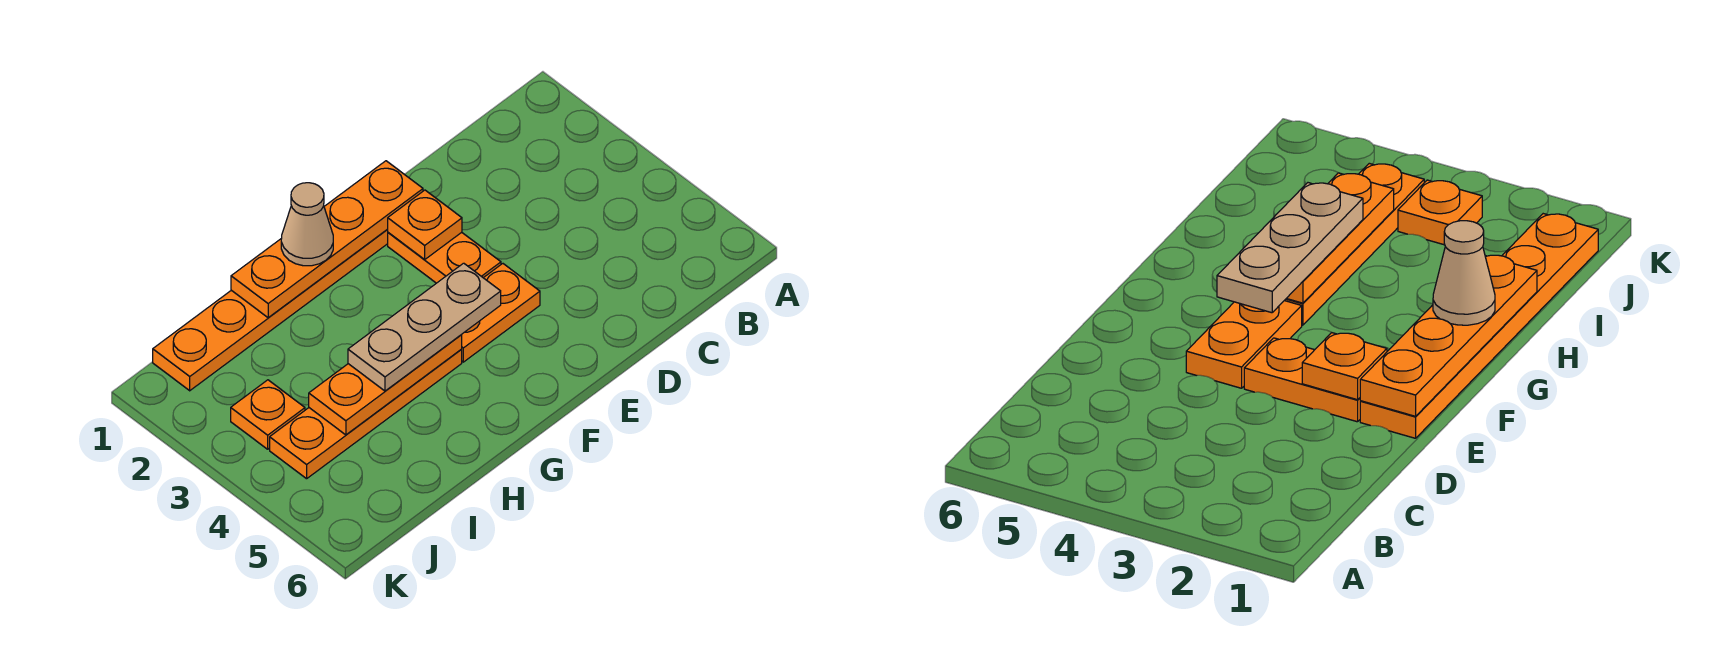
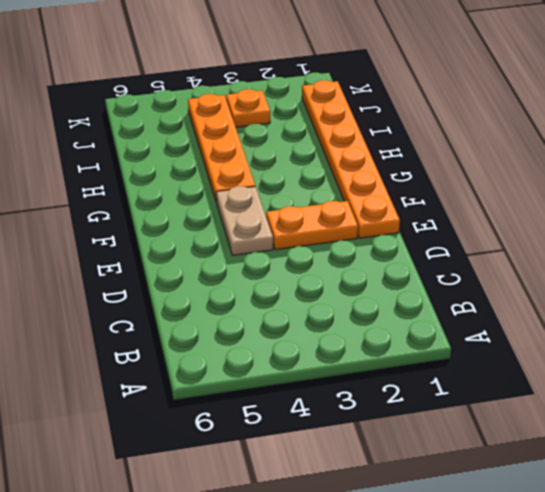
tan plate E4:F4 level 1 -> orange plate E4:F4 level 1
none -> orange plate E1:H1 level 2
none -> orange plate E2 level 2

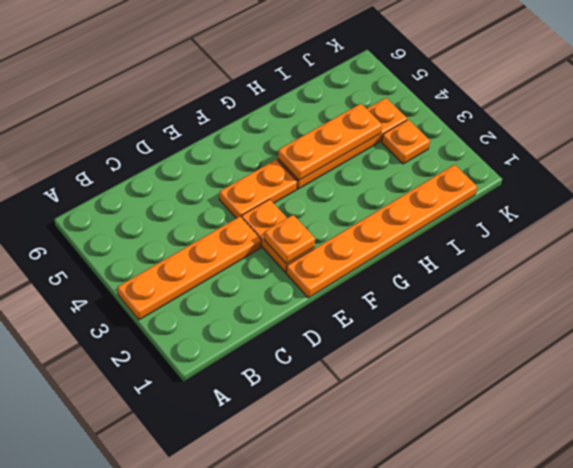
orange plate A3:D3 level 1 -> orange plate E1:H1 level 2
none -> tan plate F4:H4 level 3
none -> tan cone G1 level 3

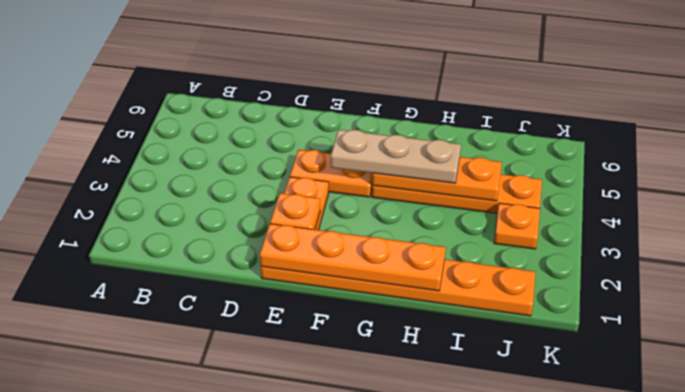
none -> tan cone G1 level 3

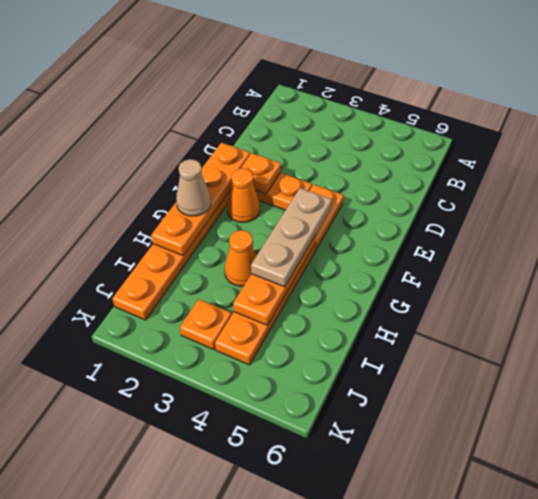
orange cone F2 level 1 -> none
orange cone H3 level 1 -> none

